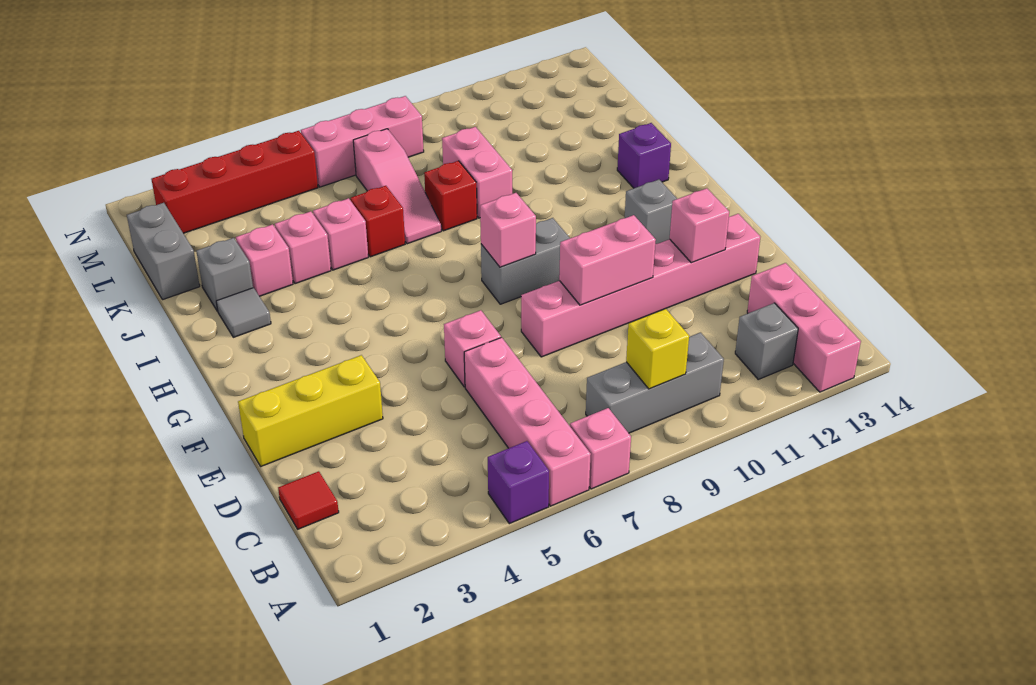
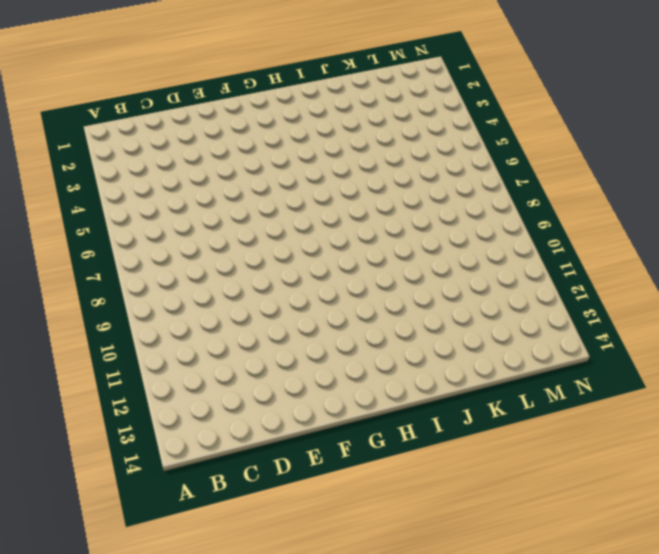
none -> purple brick A5 level 1
none -> pink brick A6:D6 level 1
none -> pink brick A7 level 1

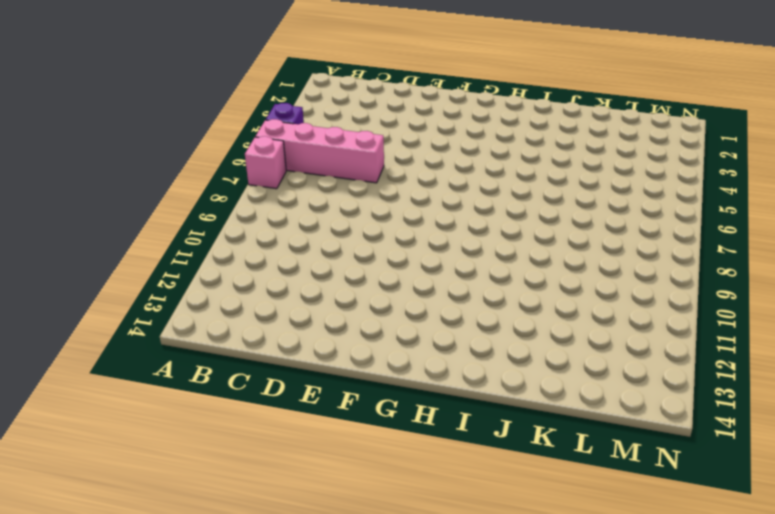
none -> pink brick A13:C13 level 1
none -> grey brick B8:B10 level 1
none -> grey brick B12 level 1

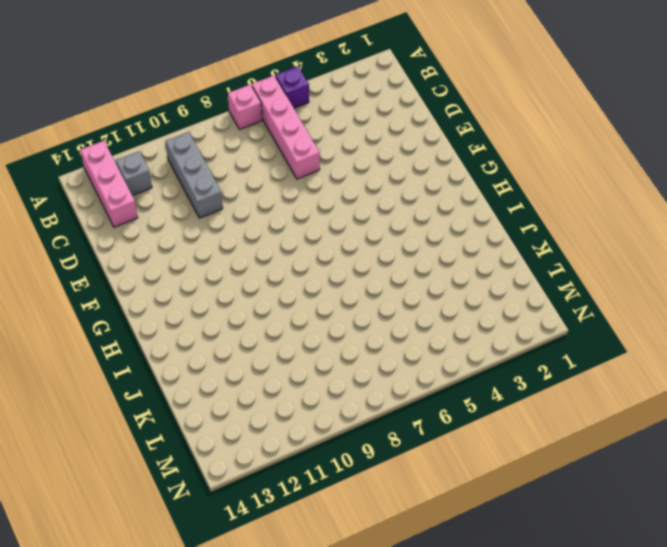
grey brick B10:D10 level 1 -> grey brick B8:B10 level 1
none -> red tile C1 level 1
none -> yellow brick E1:E3 level 1
none -> pink brick E6 level 1

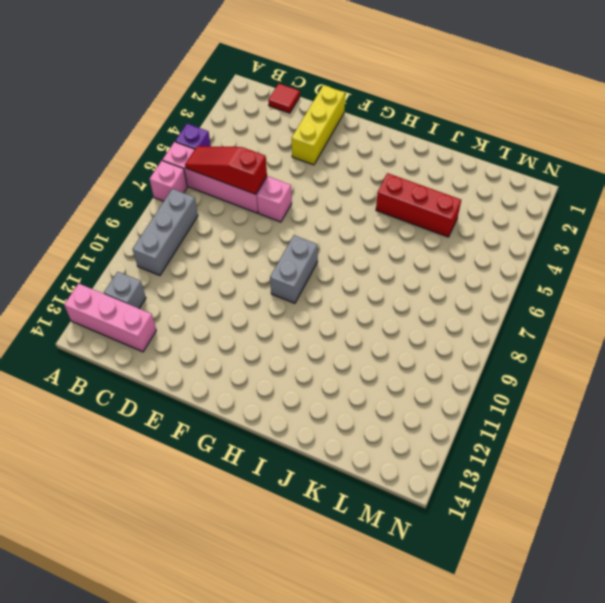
red slope B6:D6 level 2 top D -> none
red brick I4:K4 level 1 -> pink brick J4 level 1
none -> pink brick E8:E13 level 1
none -> grey brick G12 level 1
none -> grey tile I2 level 1

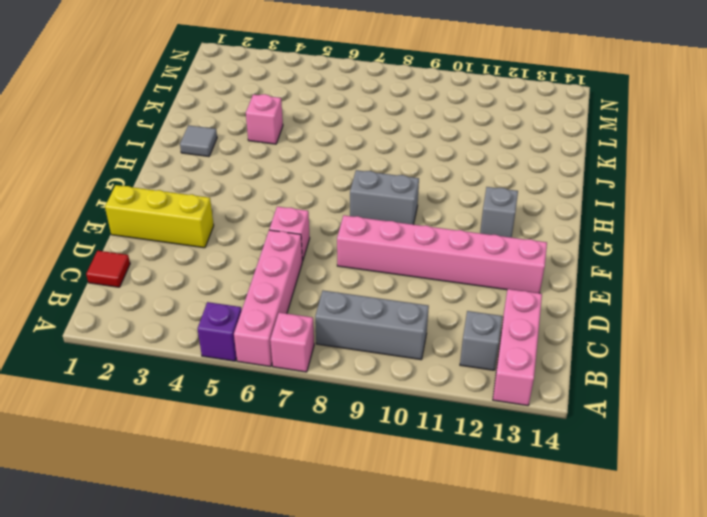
none -> purple brick I13 level 1
none -> grey brick J2 level 1
none -> pink brick J3 level 1

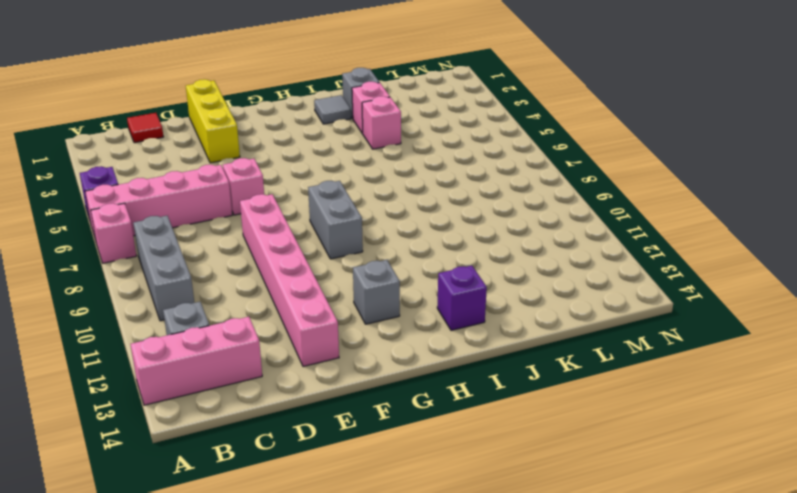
none -> pink brick J5 level 1
none -> red brick J6 level 1
none -> pink slope J7:L7 level 1 top L

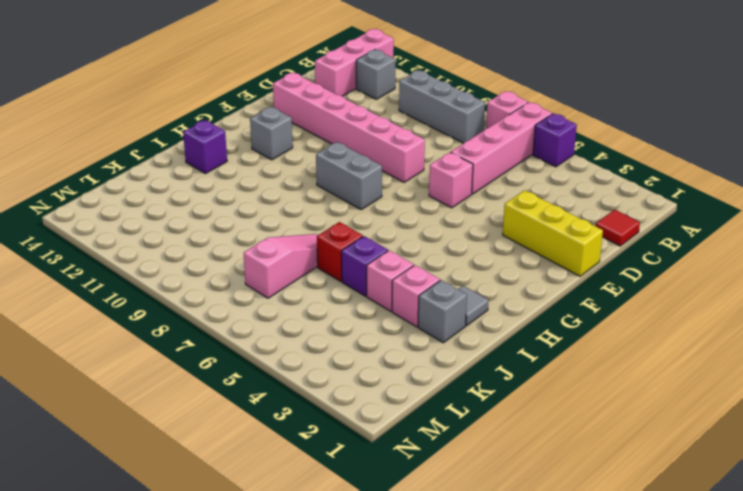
purple brick J5 level 1 -> pink brick J5 level 1
none -> red brick J8 level 1
none -> pink brick J9:K9 level 1
none -> grey brick K1:L1 level 1

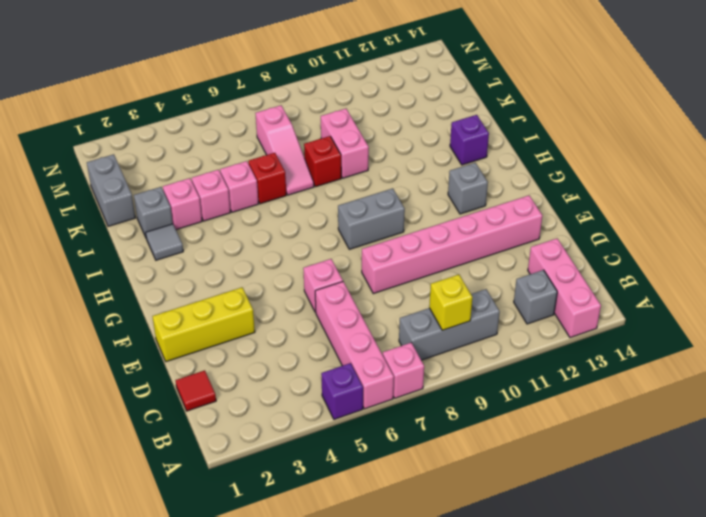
none -> red brick M2:M5 level 1
none -> pink brick M6:M8 level 1
none -> pink brick E9:E10 level 2

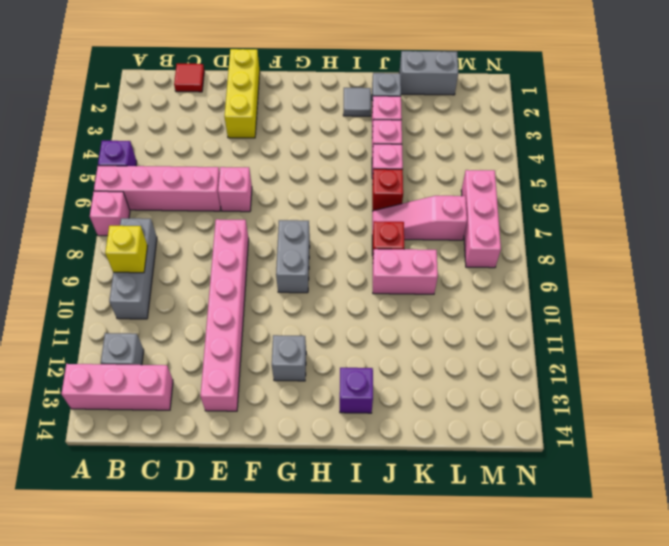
none -> red brick M2:M5 level 1
none -> pink brick E9:E10 level 2
none -> pink brick E12 level 2

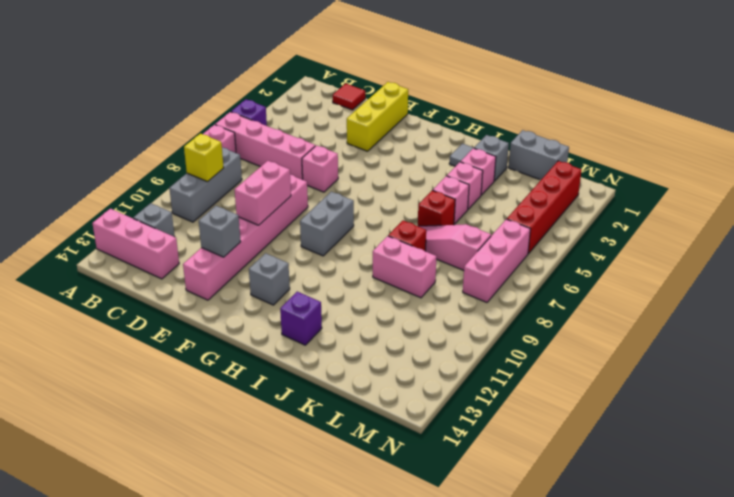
grey brick E12 level 2 -> pink brick E12 level 2
none -> pink brick G8 level 2

